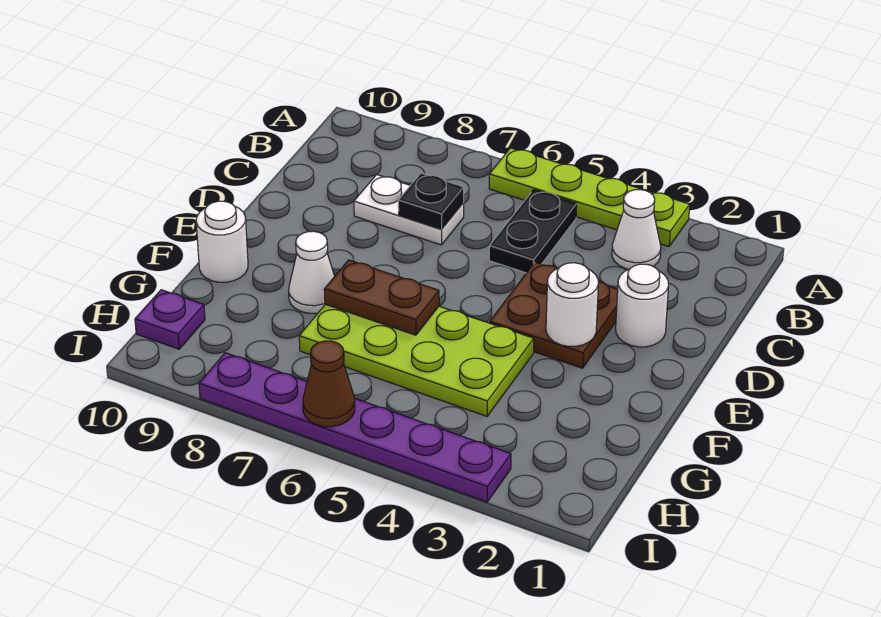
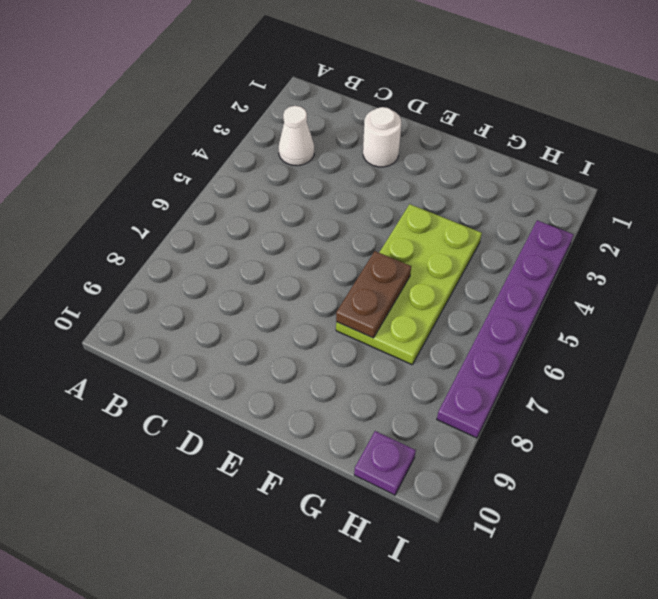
none -> lime plate A3:A6 level 1
none -> black plate B5:C5 level 1
none -> white plate C7:C8 level 1

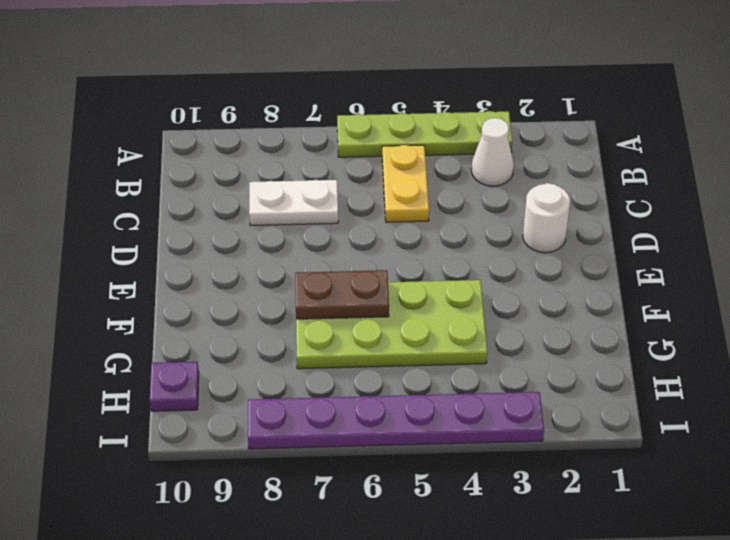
yellow plate B5:C5 level 1 -> black plate B5:C5 level 1
none -> brown plate D3:E4 level 1
none -> white cone F8 level 1
none -> white round brick F10 level 1

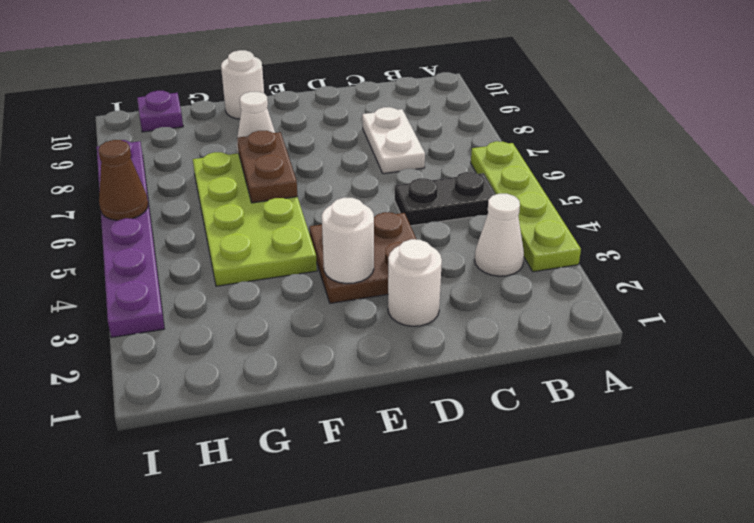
none -> black plate C7 level 2

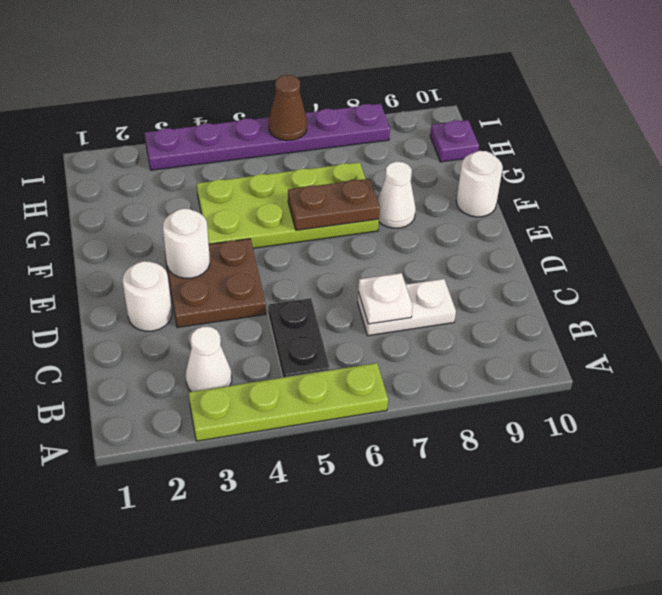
white plate C7 level 2 -> black plate C7 level 2

